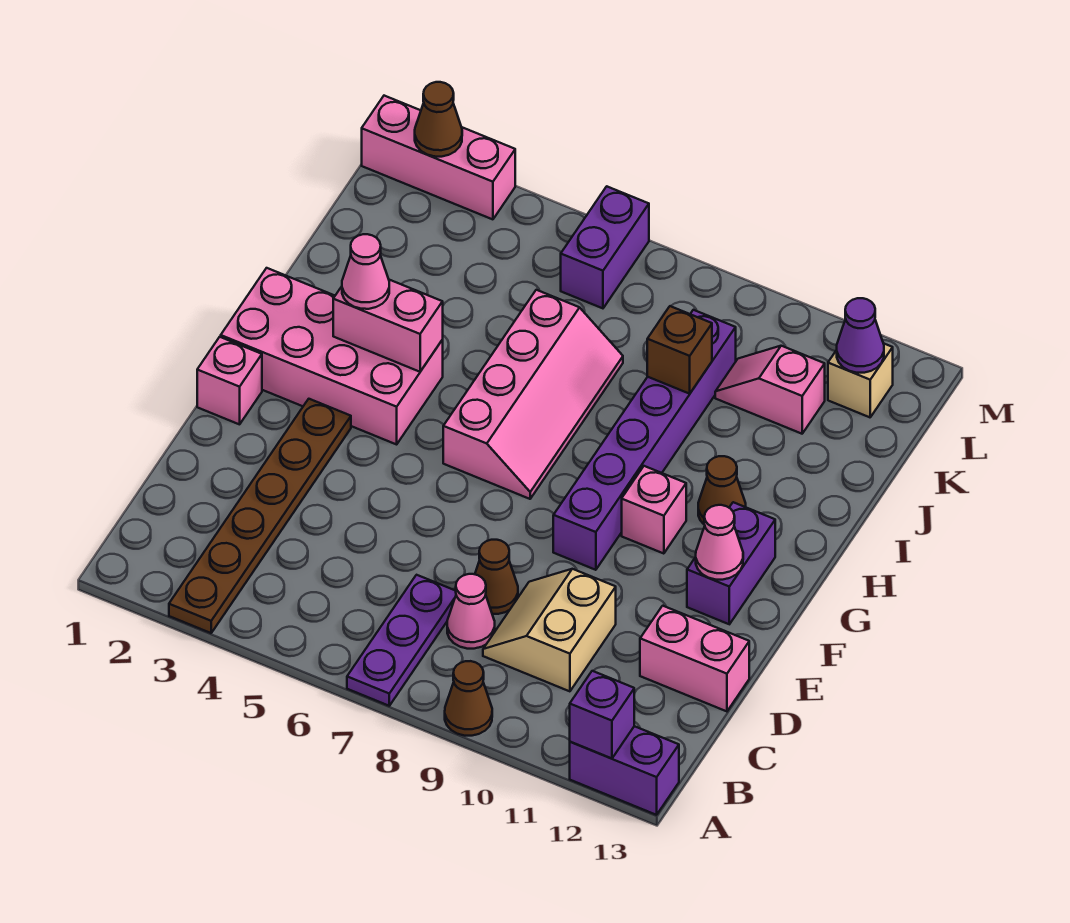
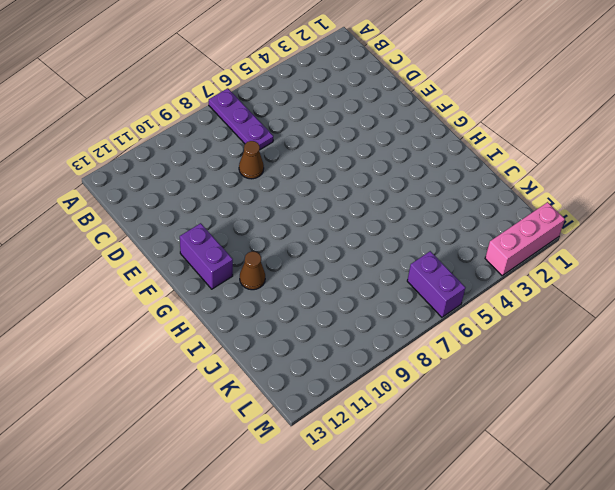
none -> brown plate A3:F3 level 1
none -> brown cone A9 level 1
none -> purple brick A12:A13 level 1

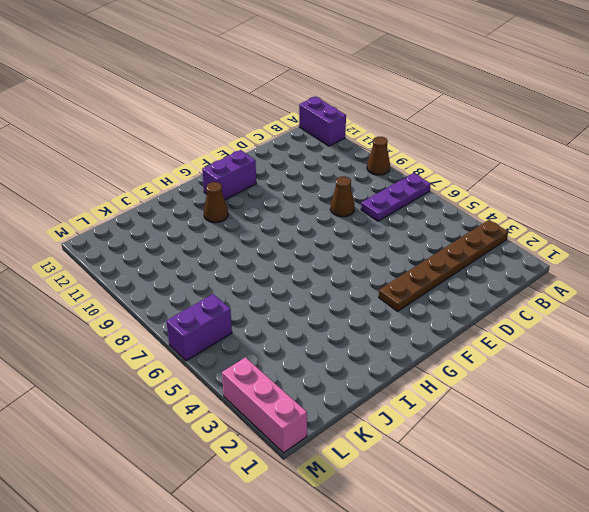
none -> pink cone C8 level 1
none -> tan slope C9:D10 level 1 top 10
none -> pink brick D12:D13 level 1

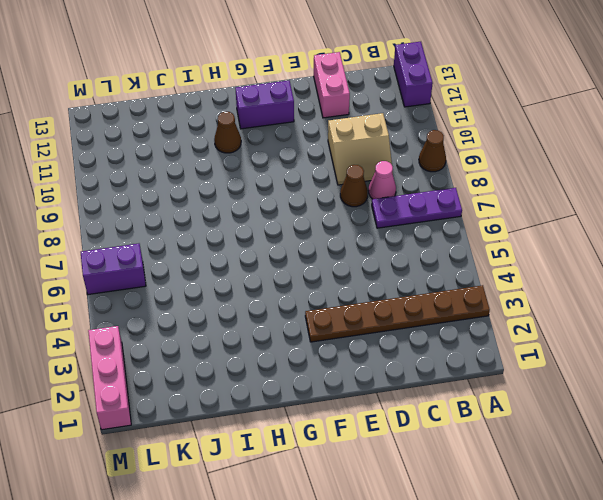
none -> pink brick F1 level 1
none -> purple brick F9:K9 level 1
none -> pink brick G1:H4 level 1

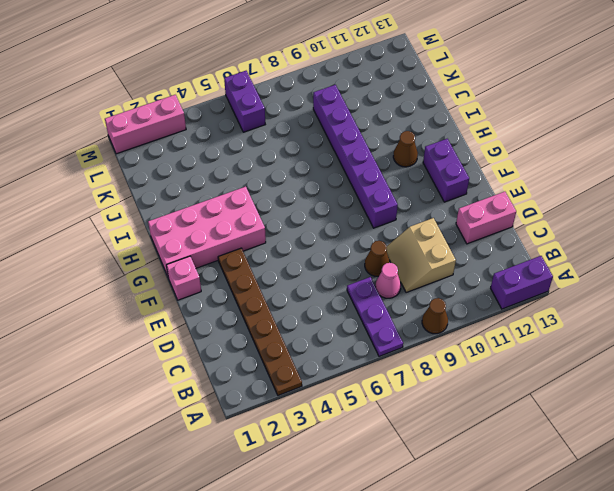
none -> pink slope G6:J7 level 1 top 6
none -> pink brick G10 level 1
none -> pink slope K10:K11 level 1 top 11

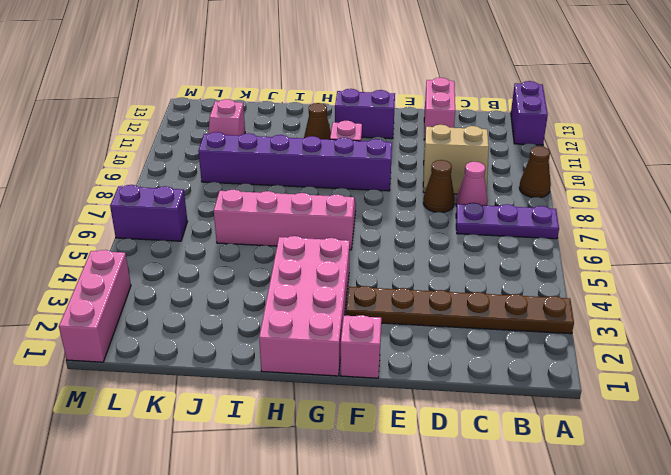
none -> tan brick L12 level 1
none -> purple brick A12 level 2
none -> pink cone F12 level 2

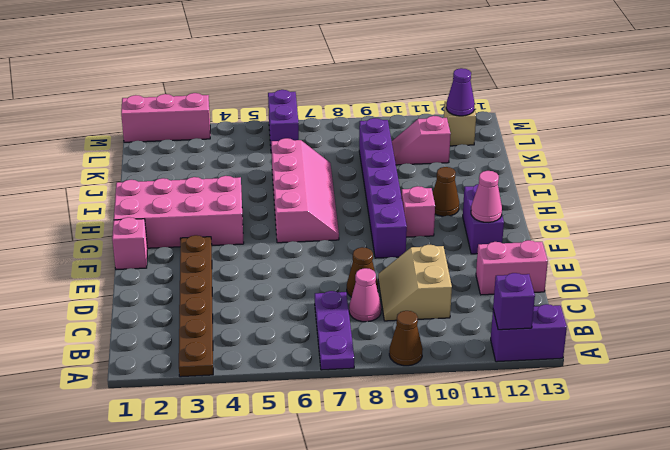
none -> pink brick H3:H4 level 2
none -> brown brick J9 level 2
none -> brown cone M2 level 2

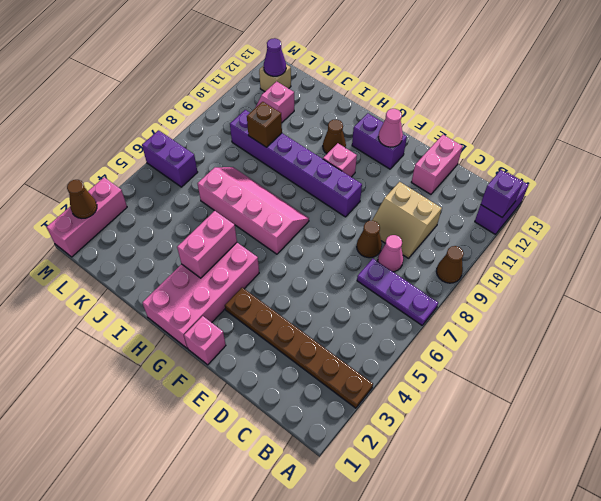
none -> pink cone H3 level 3

